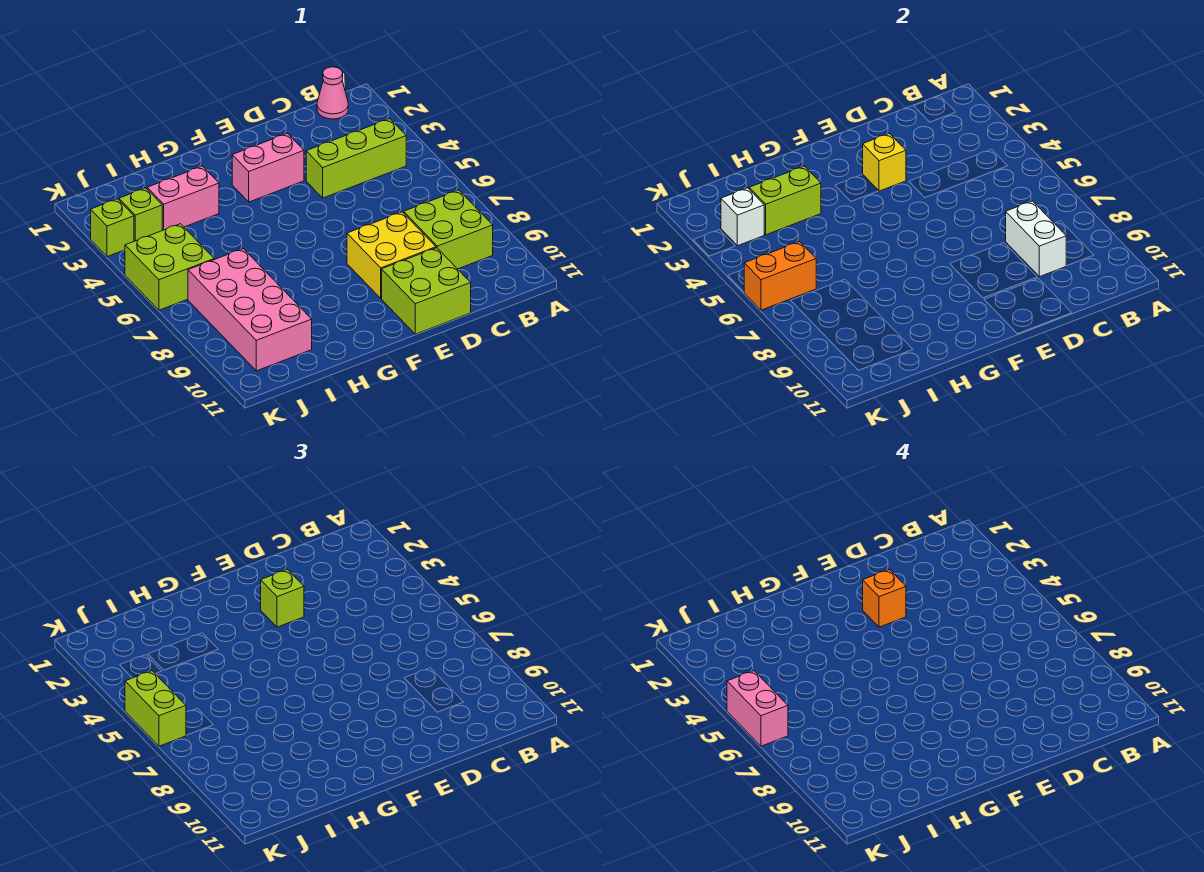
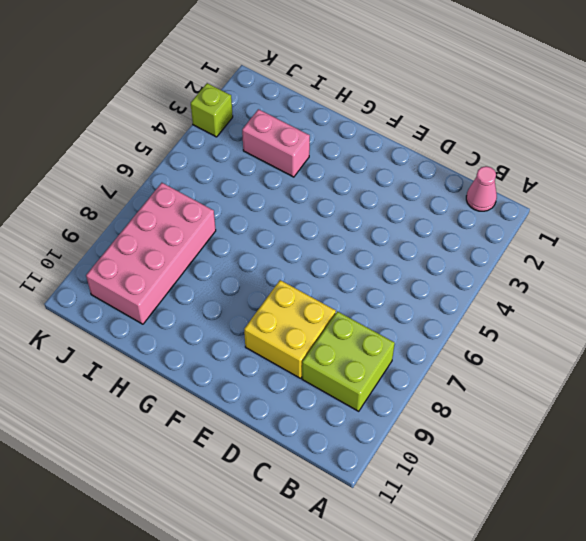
none -> lime brick B4:D4 level 1
none -> lime brick D10:E11 level 1
none -> pink brick E3:F3 level 1

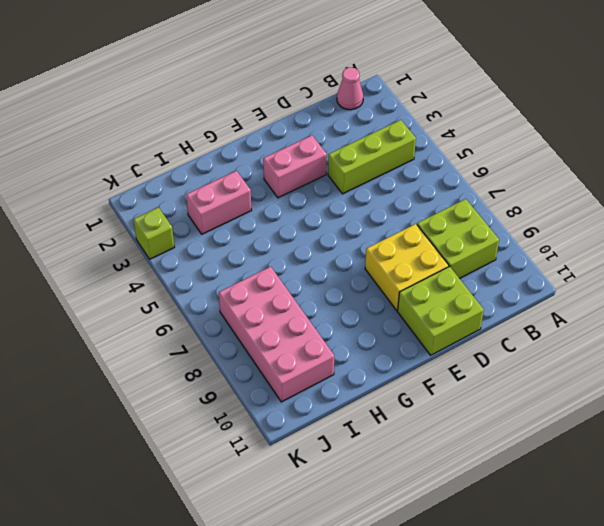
none -> lime brick J3 level 1
none -> lime brick J5:K6 level 1
none -> white brick C8:C9 level 2

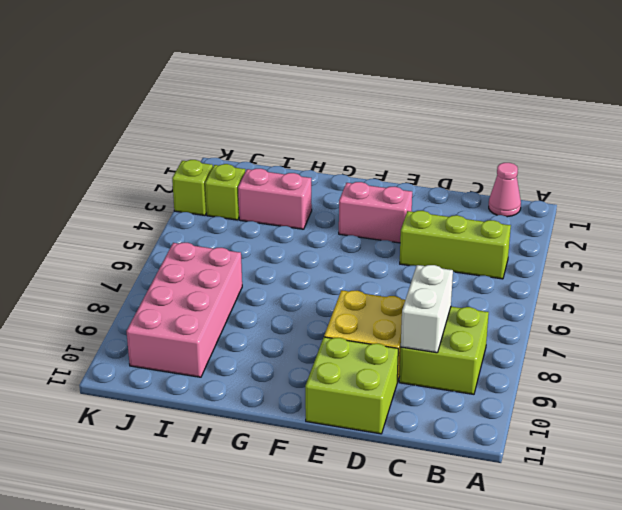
none -> lime brick J5:K6 level 1
none -> yellow brick E3 level 2
none -> lime brick H3:I3 level 2

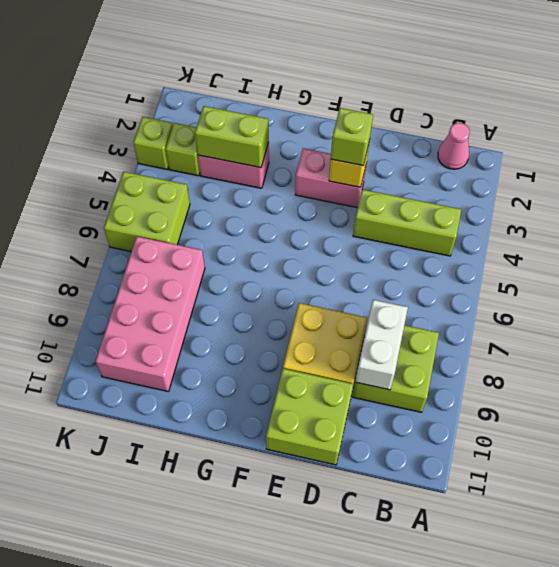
none -> white brick J3 level 2
none -> orange brick J6:K6 level 2
none -> lime brick K5:K6 level 3

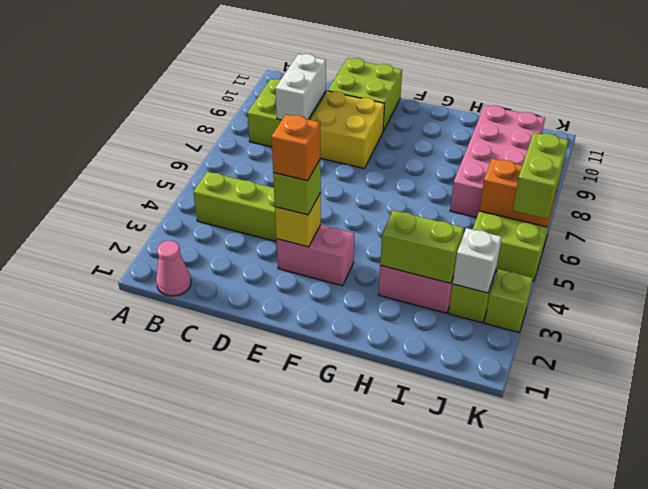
none -> pink brick K5:K6 level 4

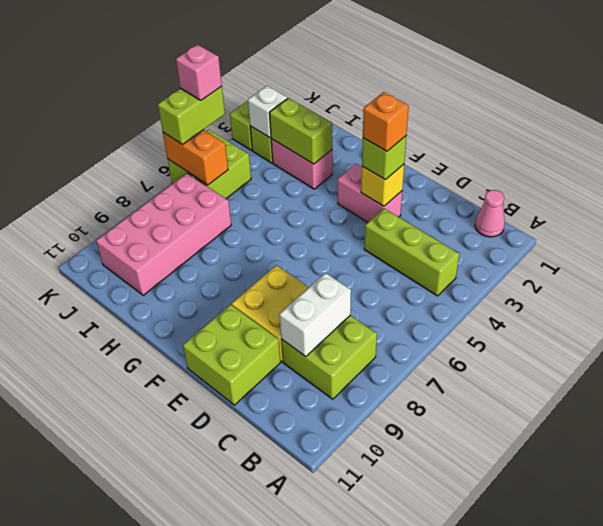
pink brick K5 level 4 -> pink brick K5:K6 level 4

